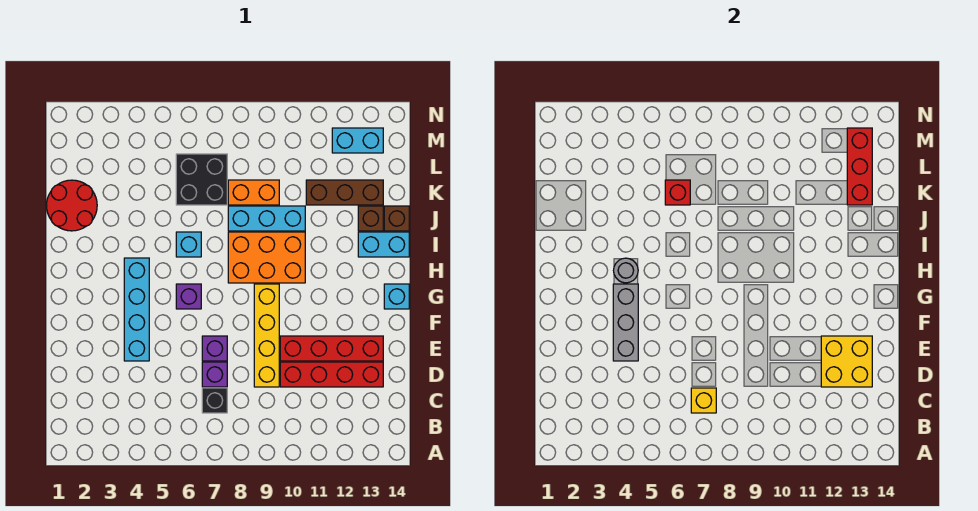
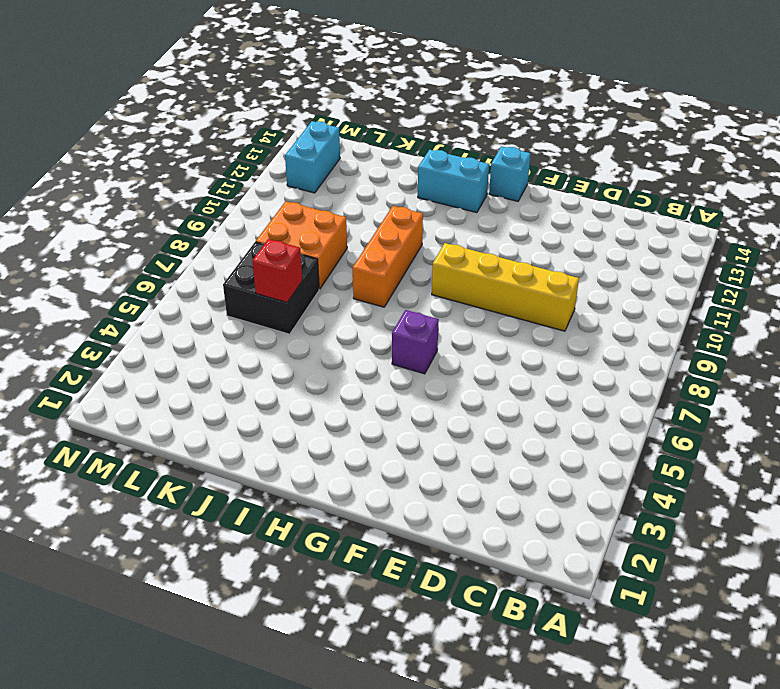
cyan brick H13:I13 level 1 -> cyan brick I13:I14 level 1
orange brick I8:I10 level 1 -> orange brick H8:I10 level 1
orange brick K8:L9 level 1 -> orange brick K8:K9 level 1
none -> black brick C7 level 1
none -> purple brick D7 level 1
none -> red brick D10:D13 level 1

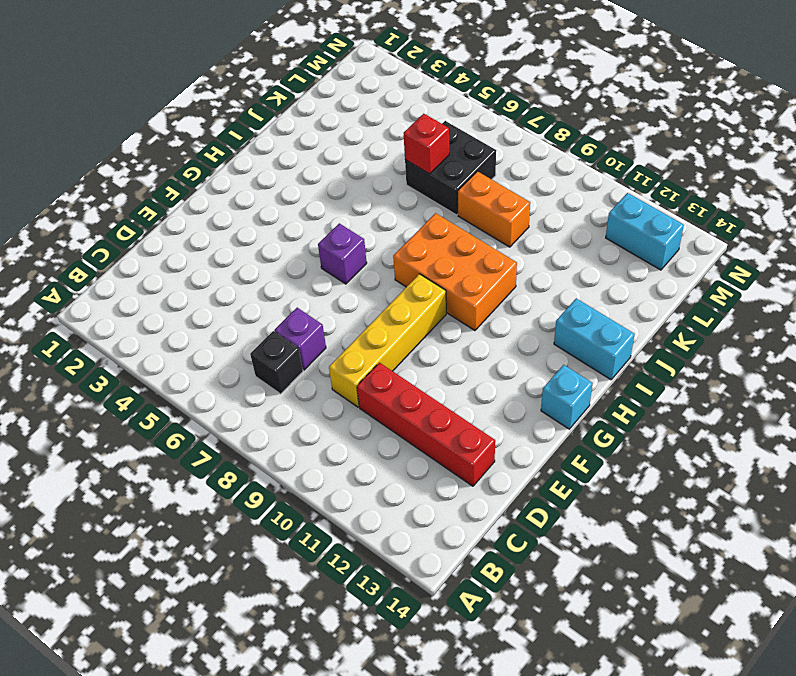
none -> cyan brick E4:H4 level 1
none -> purple brick E7 level 1
none -> red brick E10:E13 level 1

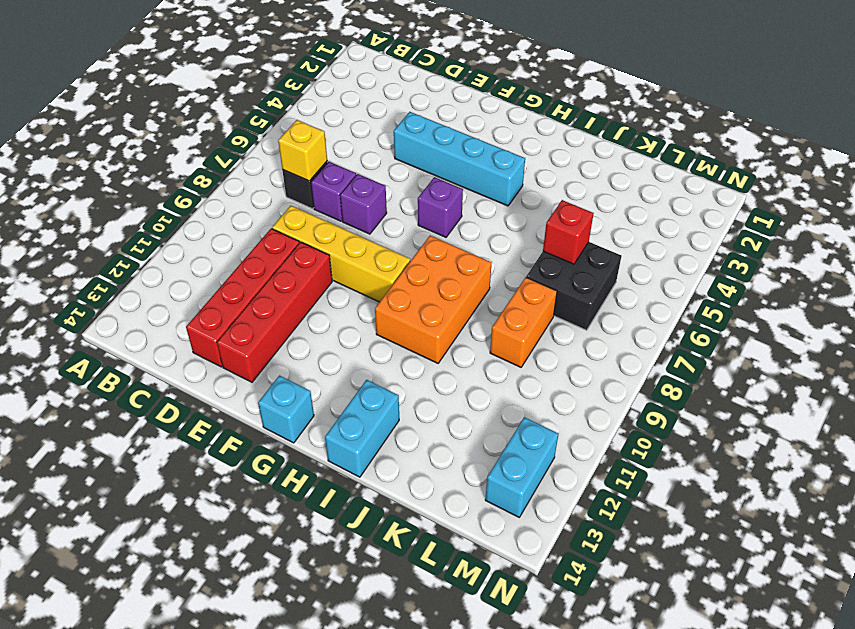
none -> cyan brick I6 level 1
none -> red round brick J1:K2 level 1
none -> cyan brick J8:J10 level 1

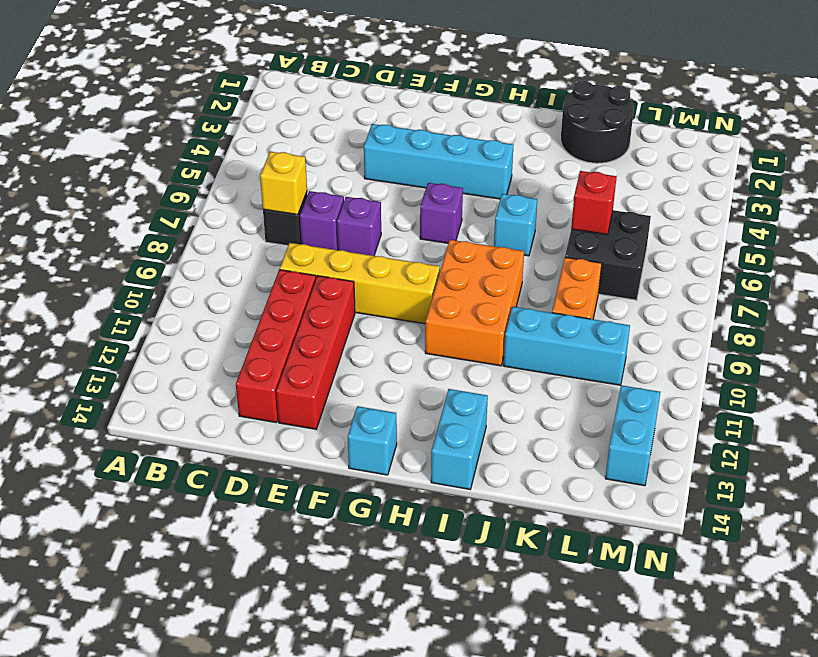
black round brick J1:K2 level 1 -> red round brick J1:K2 level 1
cyan brick J10:L10 level 1 -> cyan brick J8:J10 level 1
none -> brown brick J13 level 1
none -> brown brick J14 level 1
none -> brown brick K11:K13 level 1

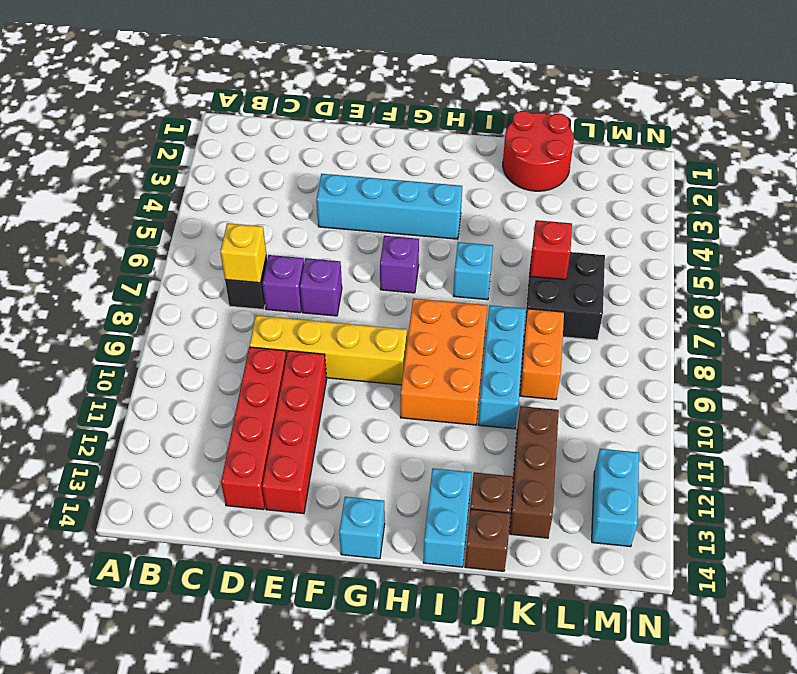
none -> yellow brick D12:E13 level 2
none -> grey brick E4:G4 level 2
none -> grey round brick H4 level 2

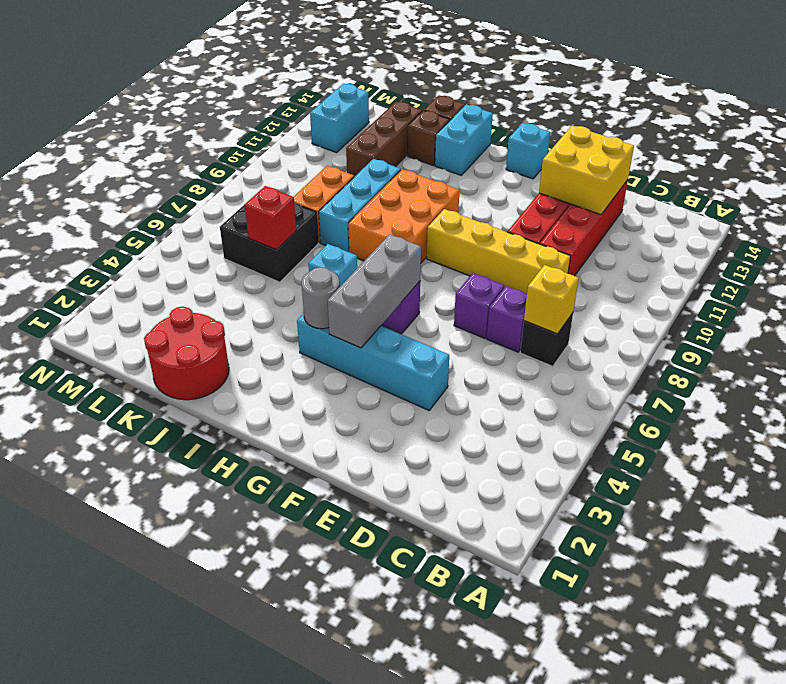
grey brick G4:G6 level 2 -> grey brick E4:G4 level 2
none -> red brick K13:M13 level 2

